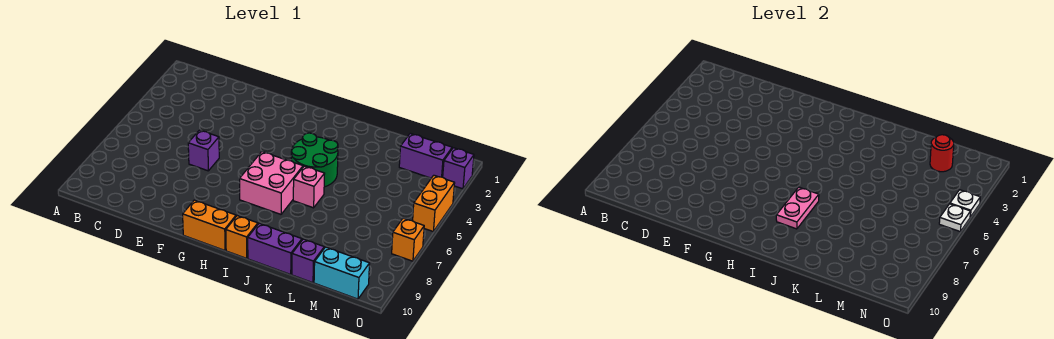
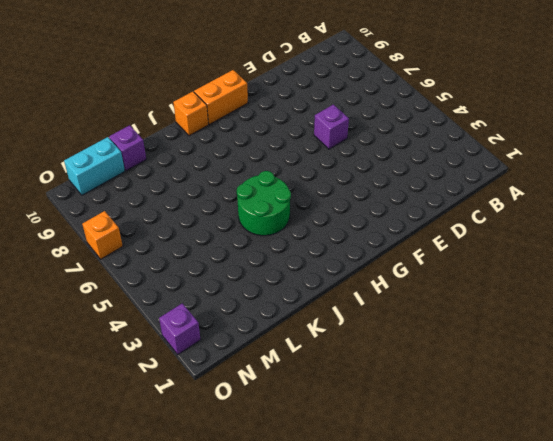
none -> pink brick H6:I7 level 1
none -> pink brick J6 level 1
none -> purple brick J10:K10 level 1

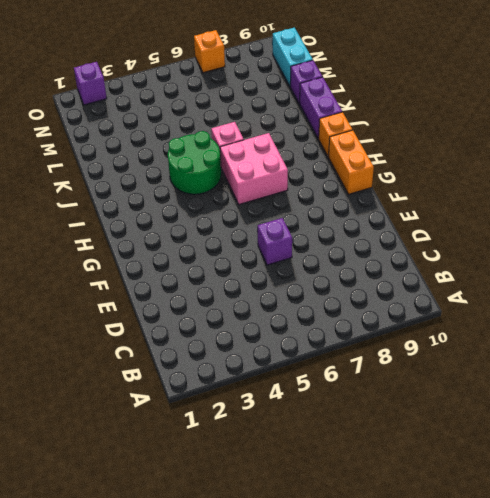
none -> purple brick M2:N2 level 1
none -> orange brick O4:O5 level 1
none -> pink plate I7:I8 level 2

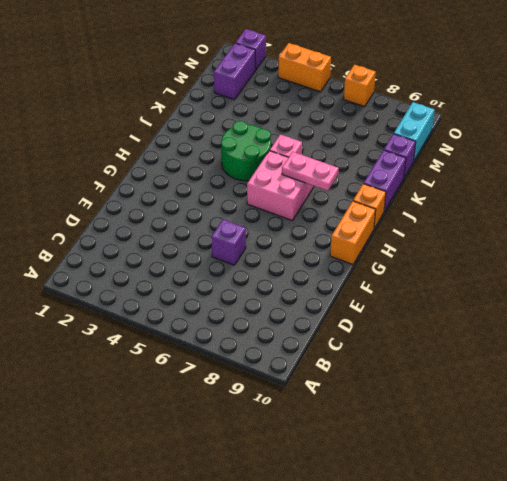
none -> red round brick M2 level 2
none -> white plate O4 level 2
none -> white plate O5 level 2

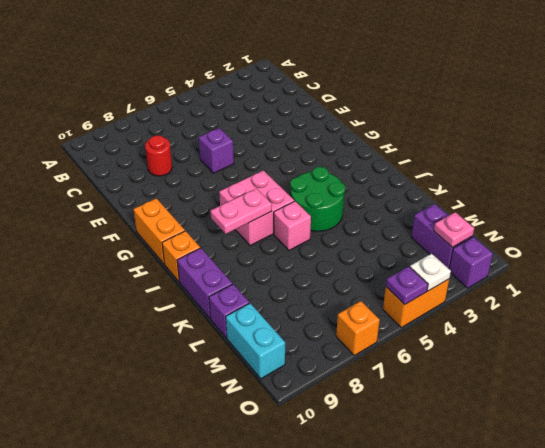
red round brick D8 level 1 -> red round brick M2 level 2
pink plate N2 level 2 -> none
purple plate O5 level 2 -> white plate O5 level 2

